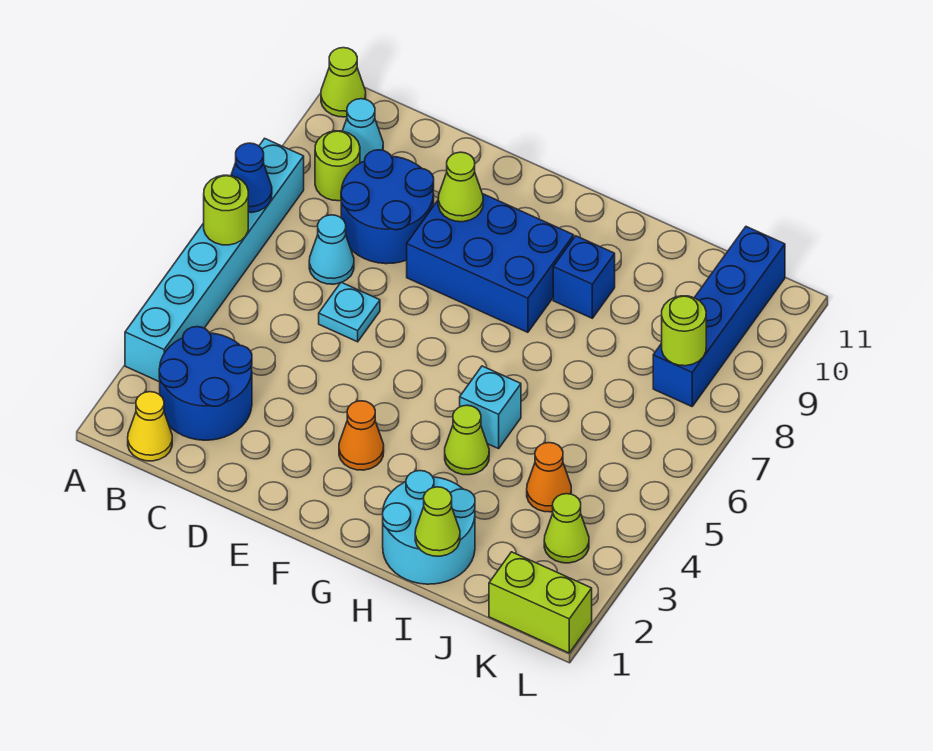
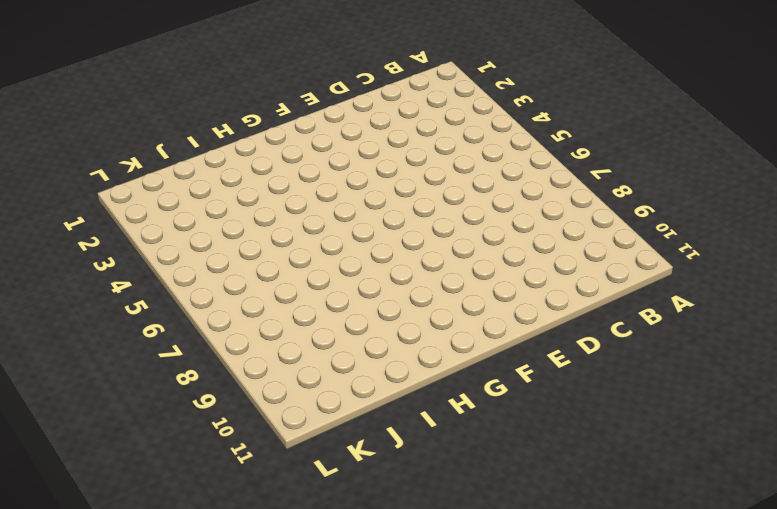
none -> cyan brick A3:A8 level 1
none -> lime cone A11 level 1
none -> yellow cone B1 level 1

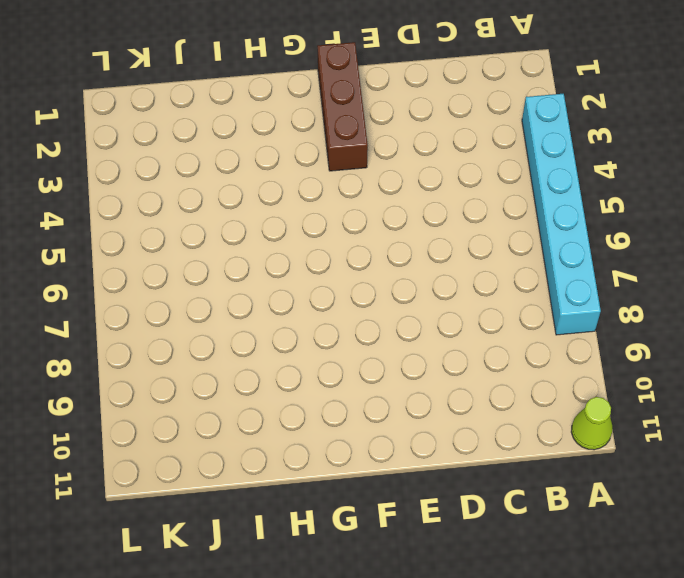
brown brick F1:F3 level 1 -> orange cone F3 level 1
none -> yellow cone B1 level 1
none -> blue round brick B2:C3 level 1
none -> lime round brick B9 level 1

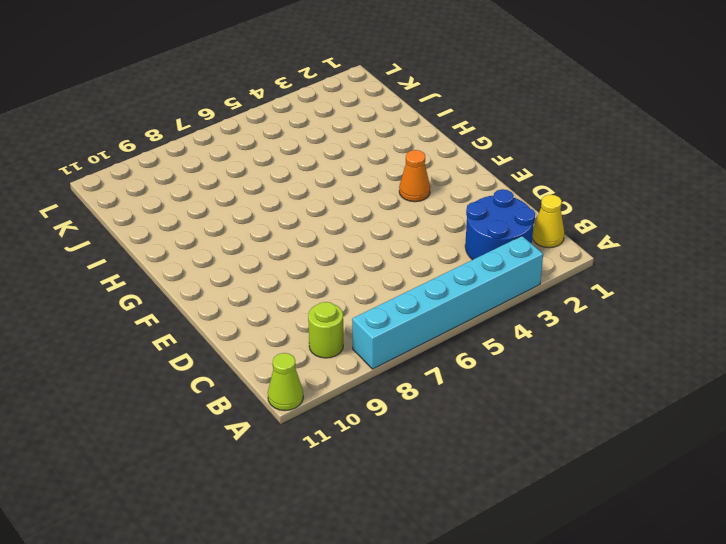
none -> cyan cone B10 level 1
none -> cyan cone C7 level 1
none -> blue round brick C8:D9 level 1

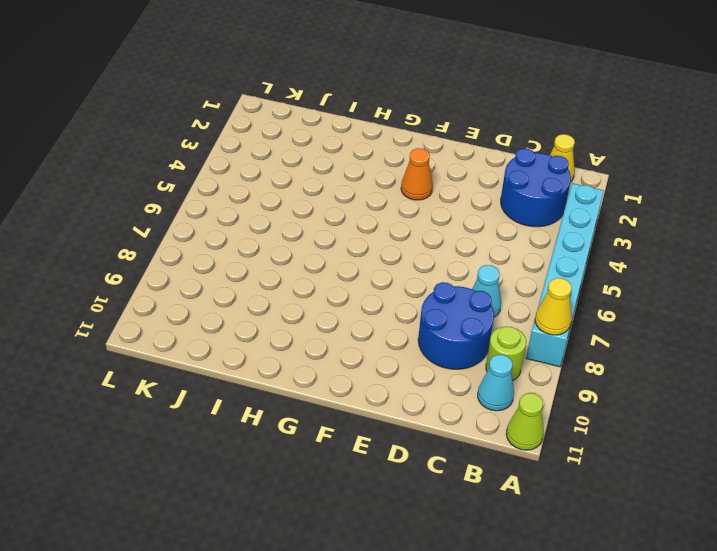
yellow cone A8 level 2 -> none
none -> cyan plate D6 level 1
none -> blue brick E8:G9 level 1
none -> cyan round brick H1:I2 level 1

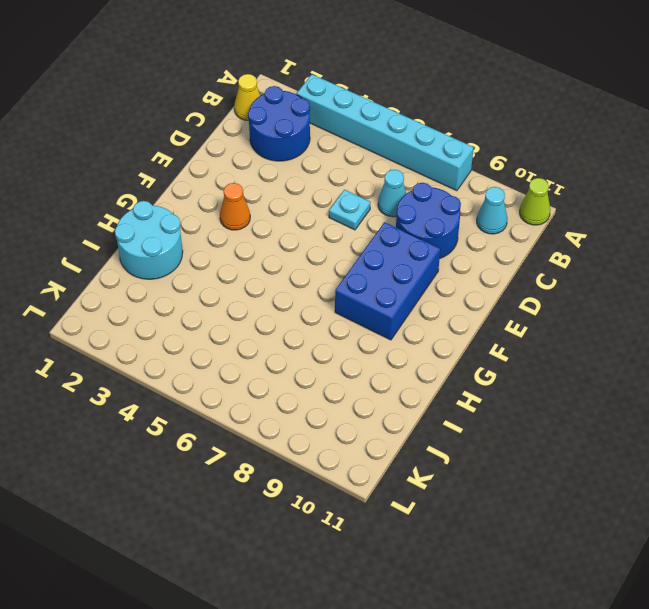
none -> lime round brick B9 level 1
none -> lime cone H4 level 1
none -> cyan brick H5 level 1

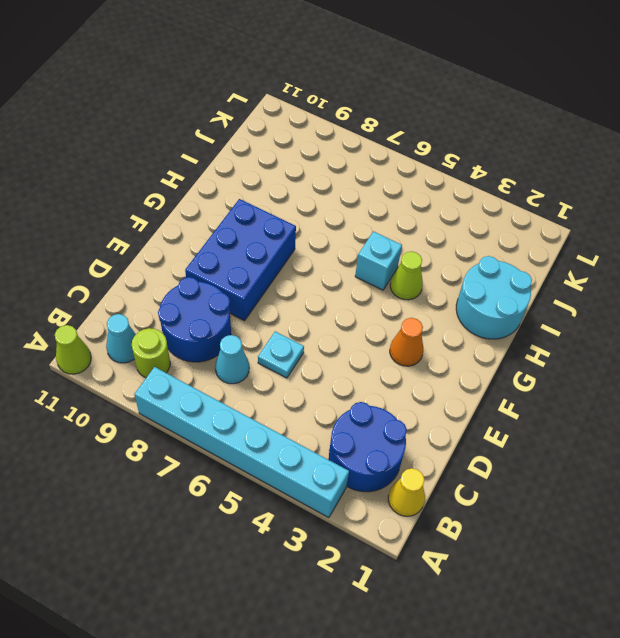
none -> blue brick H9 level 1
none -> orange cone J4 level 1
none -> lime brick K1:L1 level 1

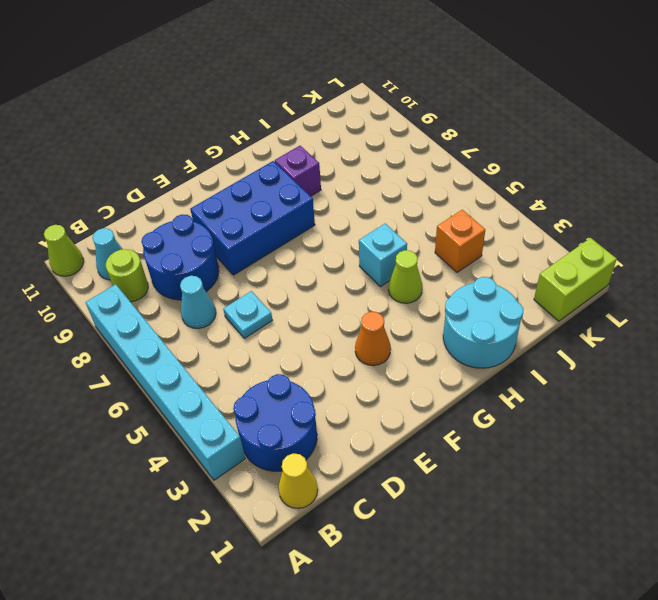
purple brick H9 level 1 -> blue brick H9 level 1
orange brick J4 level 1 -> orange cone J4 level 1
none -> lime cone K3 level 1
none -> blue brick K8:K11 level 1
none -> lime round brick A6 level 2

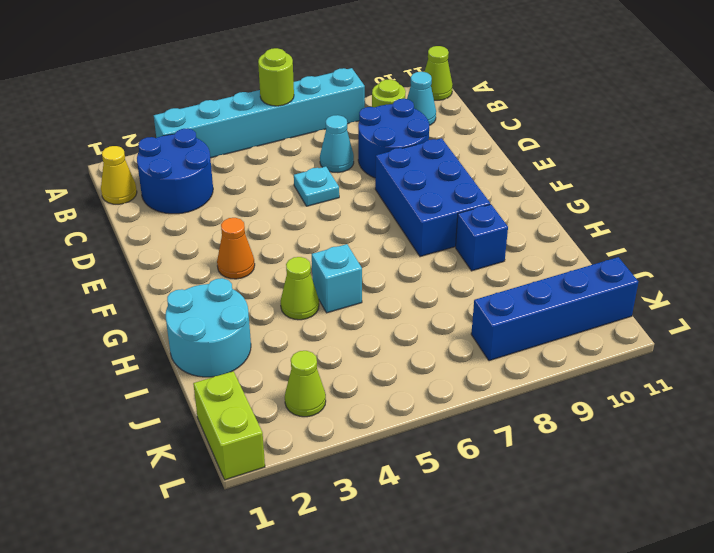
none -> orange cone J4 level 1
none -> blue cone A7 level 2
none -> lime cone E9 level 2

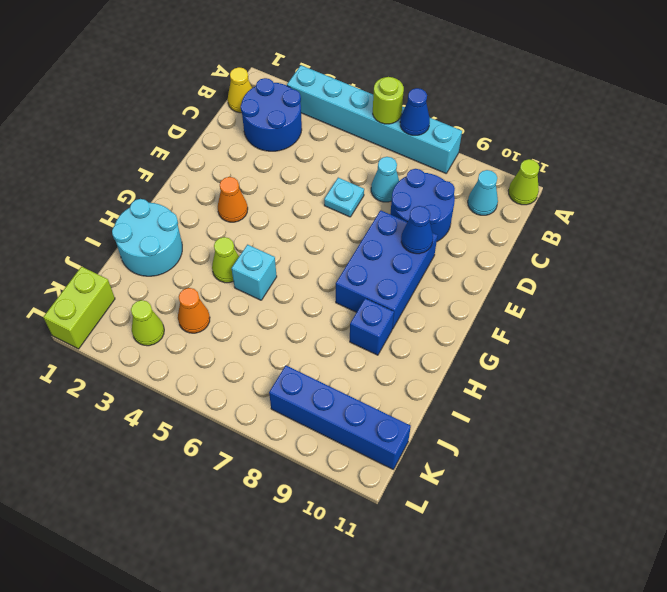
blue cone E9 level 2 -> lime cone E9 level 2
none -> lime round brick B9 level 1
none -> lime cone I1 level 2
none -> lime round brick K8 level 2

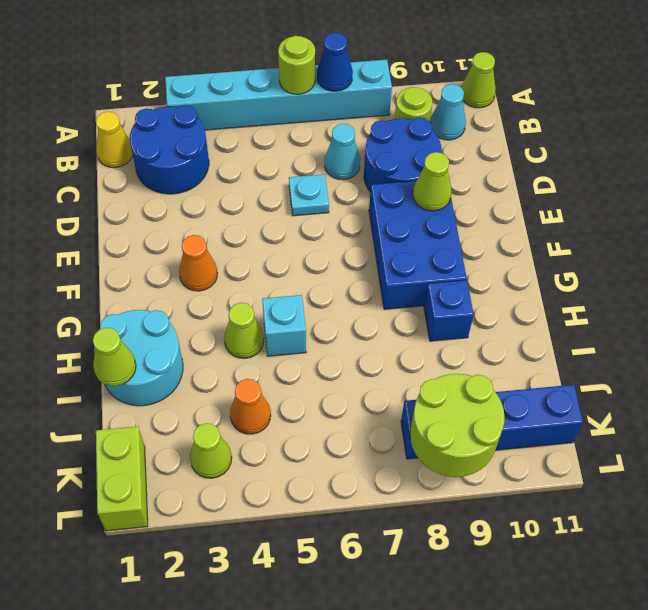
lime round brick K8:L9 level 2 -> lime round brick K8 level 2

